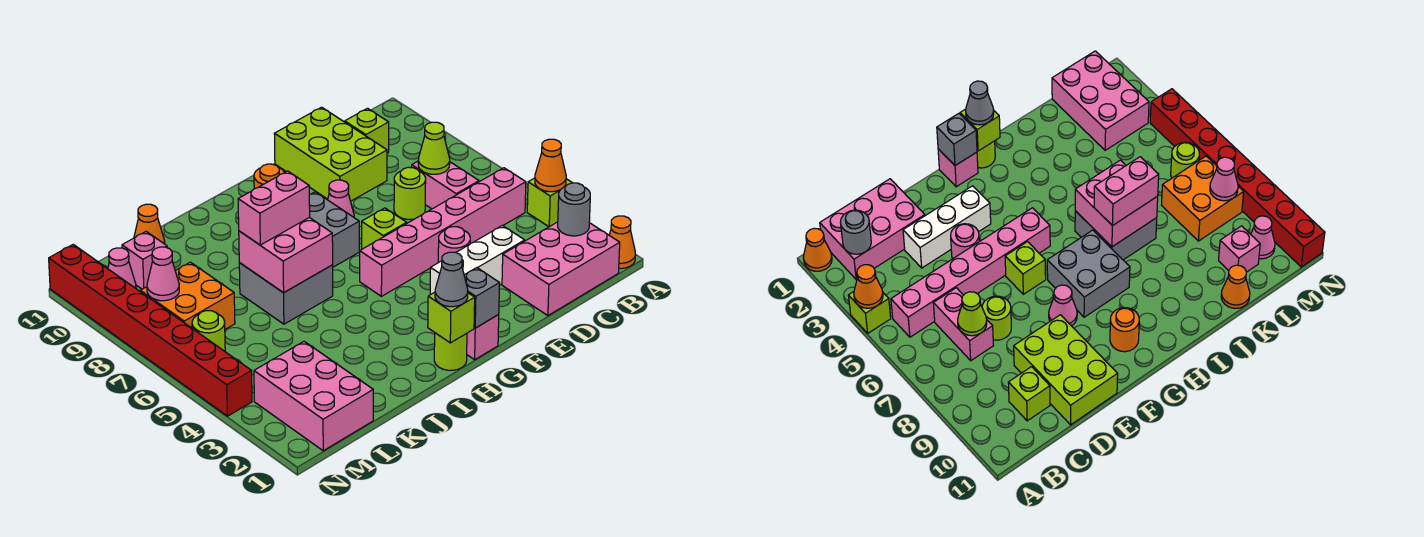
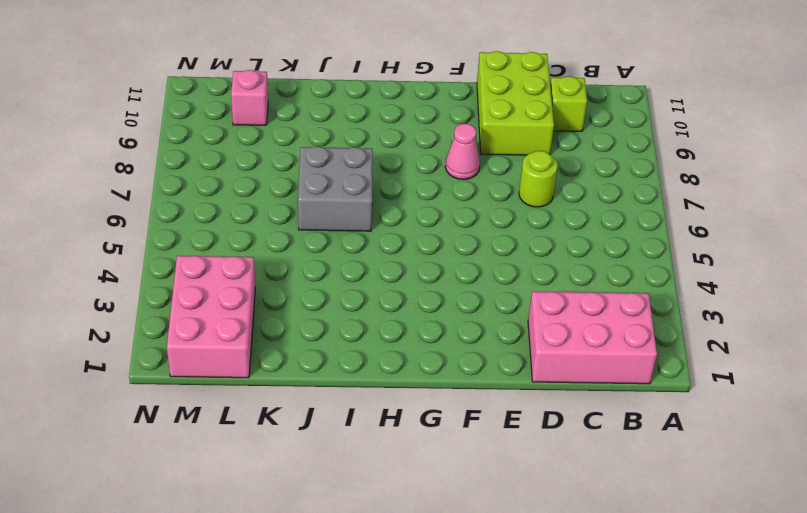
none -> orange cone A1 level 1
none -> lime brick A4 level 1
none -> pink brick B5:G5 level 1
none -> pink brick C6:C7 level 1

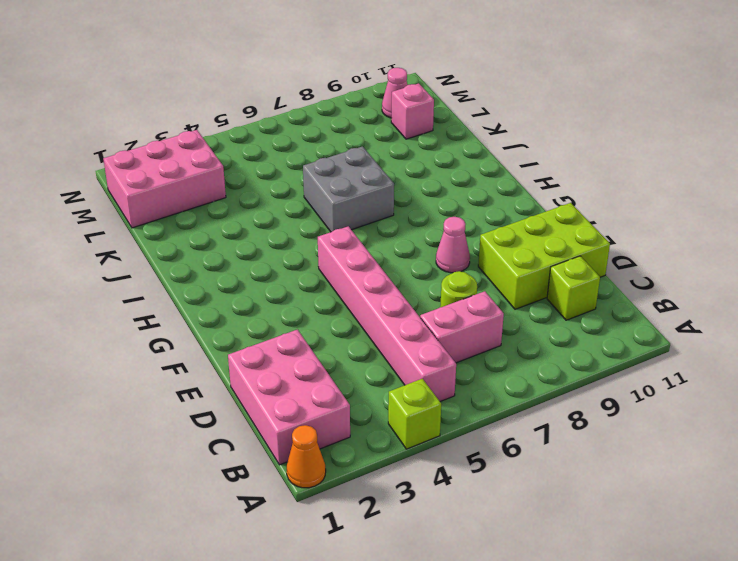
none -> white brick D3:F3 level 1
none -> pink round brick E4 level 1
none -> lime brick F6 level 1
none -> pink brick G1 level 1

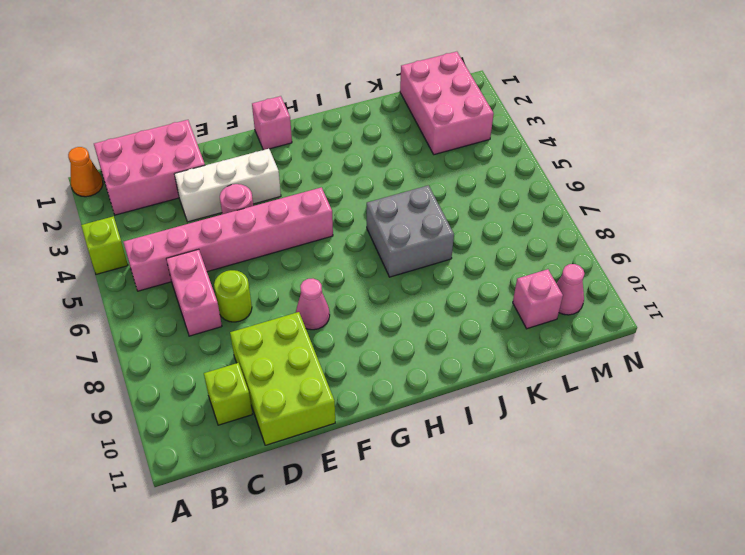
none -> lime brick F6 level 1
none -> grey brick G7:H8 level 1
none -> orange round brick G10 level 1
none -> lime round brick H1 level 1

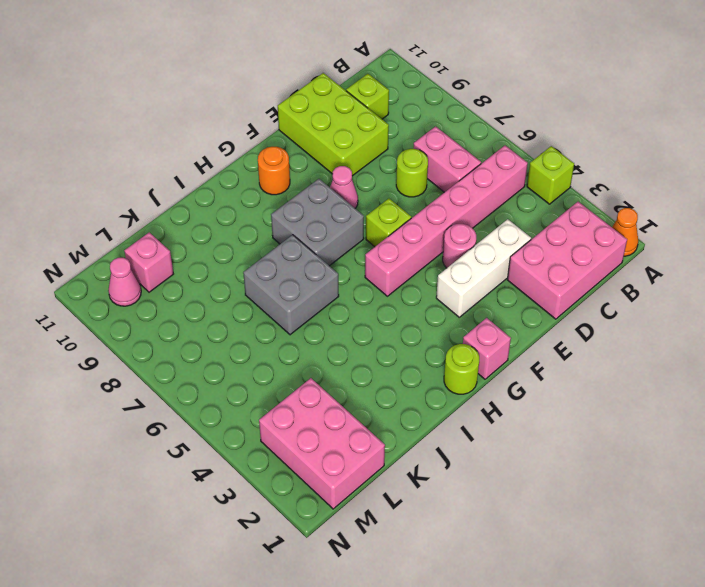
none -> orange cone K11 level 1
none -> orange brick L7:M8 level 1
none -> lime round brick M6 level 1
none -> red brick N4:N11 level 1

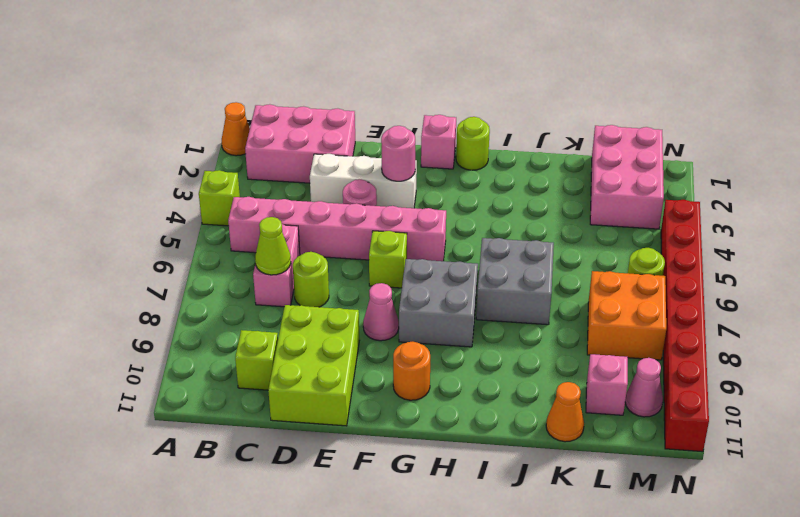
pink round brick F3 level 2 -> none
none -> orange cone A4 level 2
none -> grey round brick B2 level 2
none -> grey brick G1 level 2
none -> lime brick H1 level 2

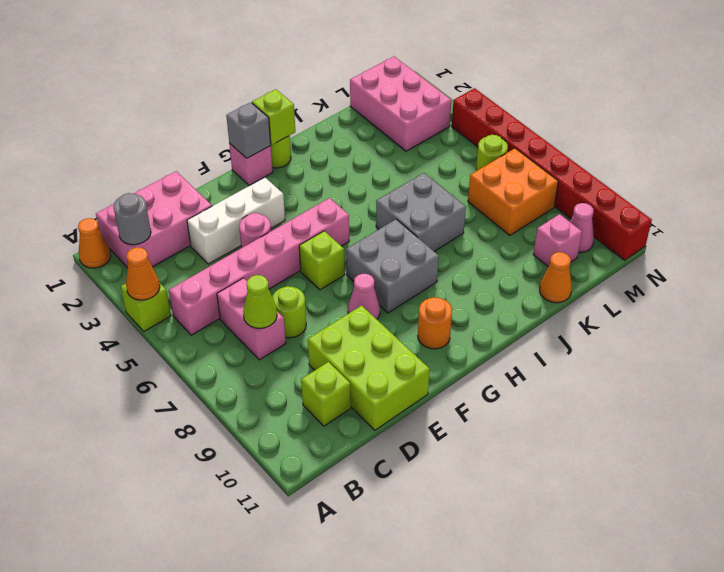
none -> pink brick I6:J7 level 2
none -> pink cone M8 level 2
none -> grey cone H1 level 3
none -> pink brick I7:J7 level 3

